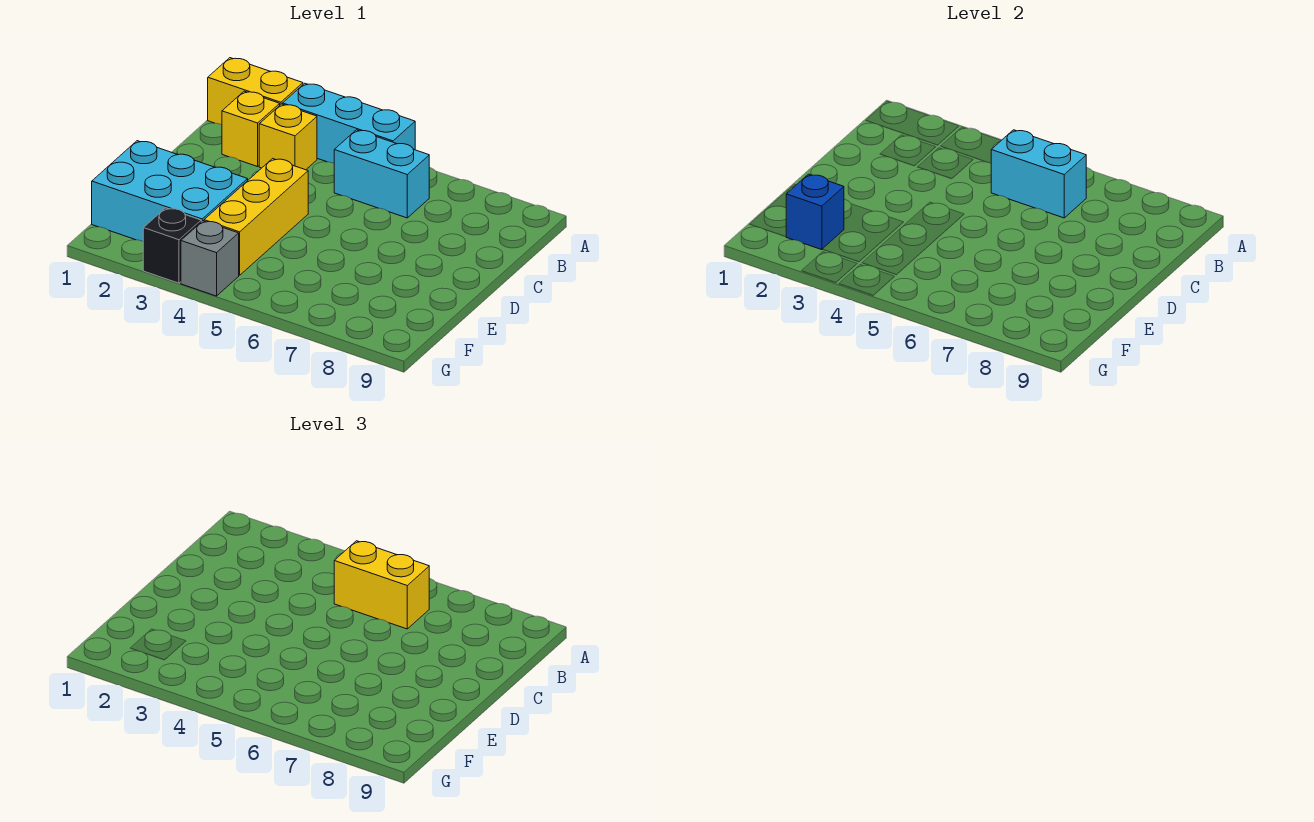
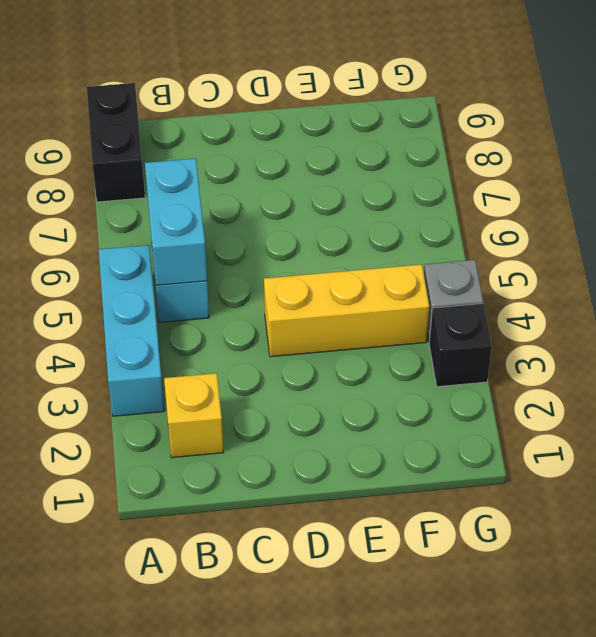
black brick A8:A9 level 1 -> none
none -> yellow brick A1:A2 level 1
none -> yellow brick B3 level 1
none -> cyan brick E1:F3 level 1

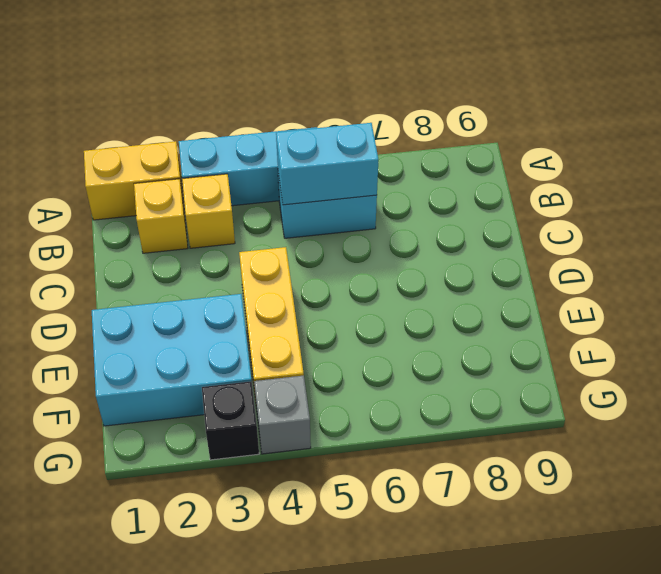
none -> blue brick F2 level 2
none -> yellow brick B5:B6 level 3

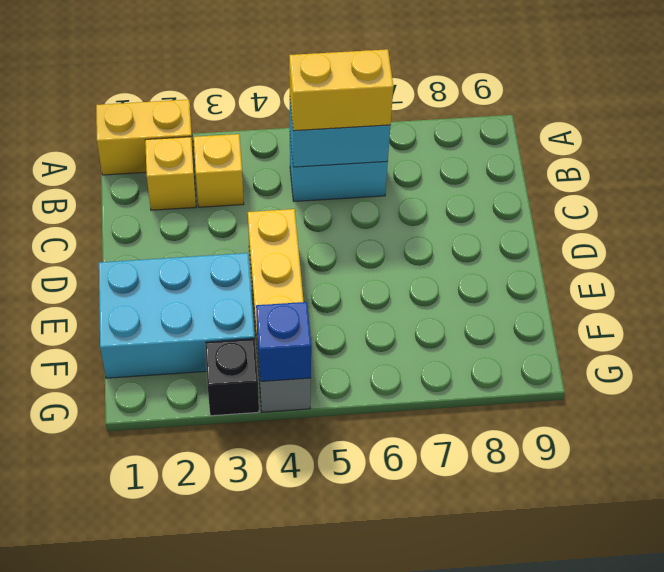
blue brick G4 level 2 -> blue brick F2 level 2
none -> cyan brick A3:A5 level 1

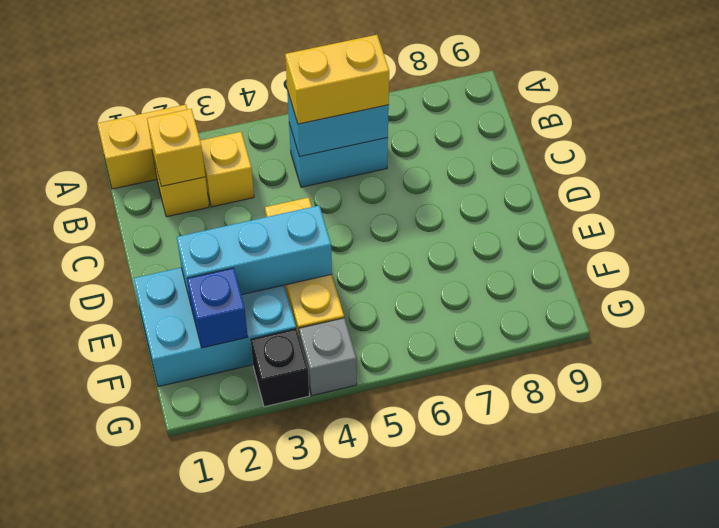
yellow brick B2 level 2 -> none
cyan brick E2:E4 level 2 -> cyan brick A3:A5 level 1

